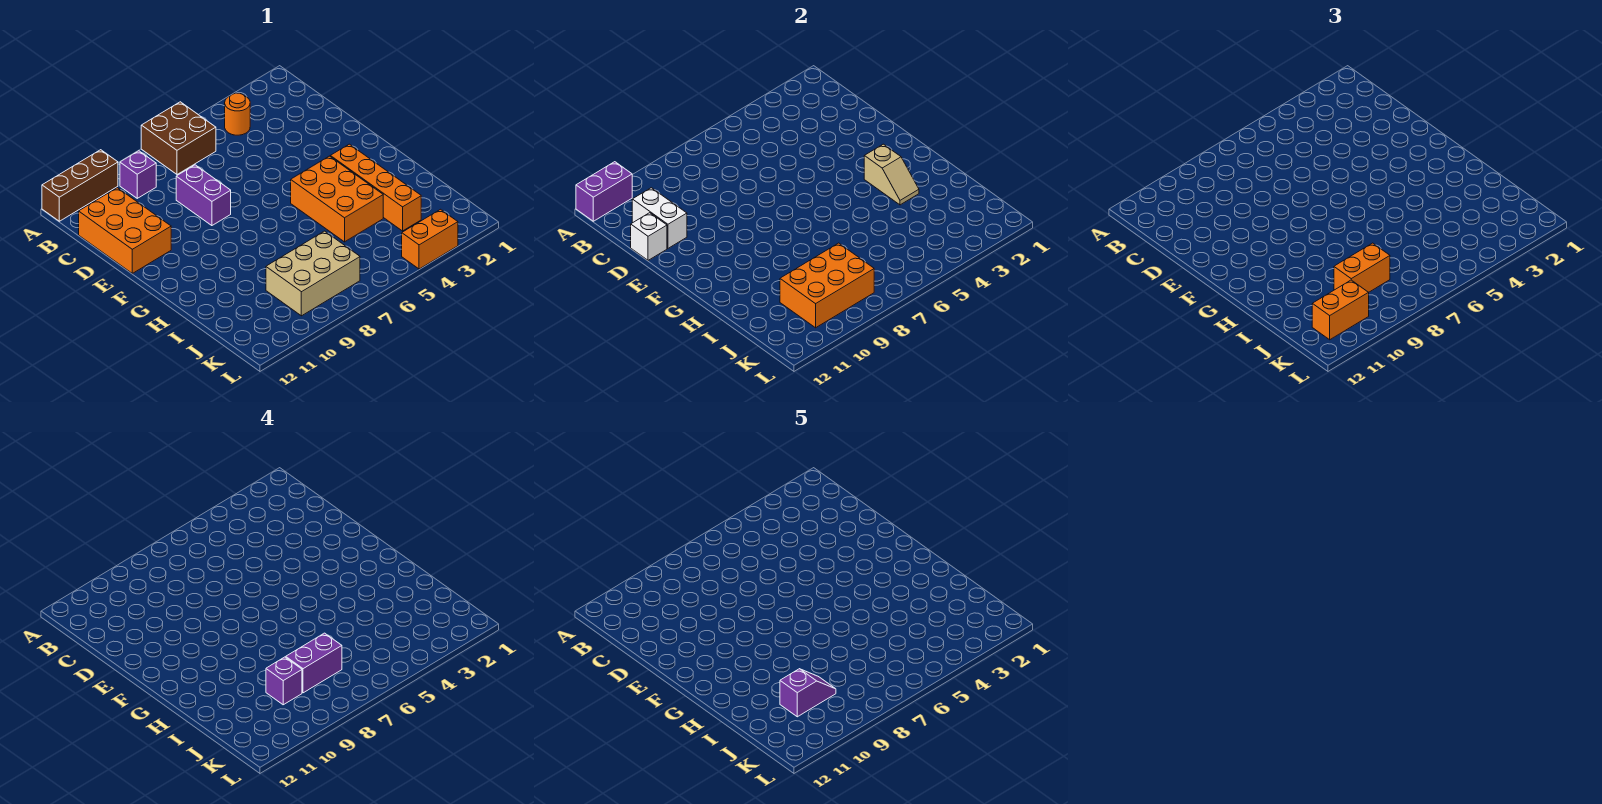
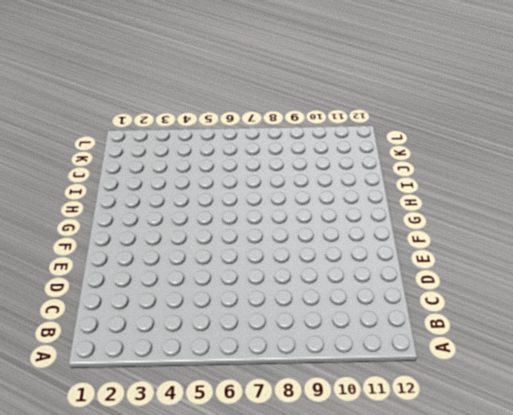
none -> brown brick A6:B7 level 1
none -> brown brick A10:A12 level 1
none -> orange round brick B4 level 1

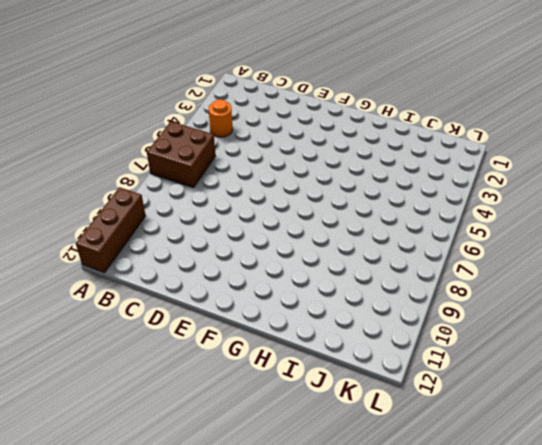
none -> purple brick B9 level 1
none -> orange brick C11:E12 level 1
none -> purple brick D8:E8 level 1

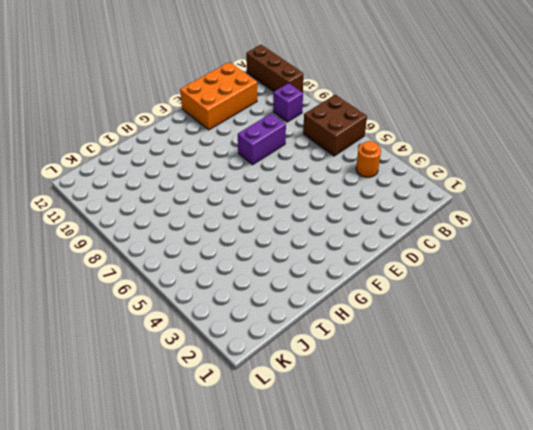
none -> orange brick G3:J3 level 1
none -> orange brick G4:I5 level 1
none -> tan brick J7:K9 level 1

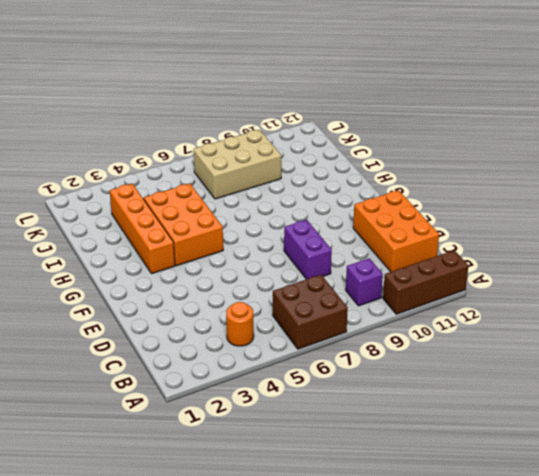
none -> orange brick L3:L4 level 1
none -> purple brick A11:A12 level 2
none -> white brick C11:D11 level 2

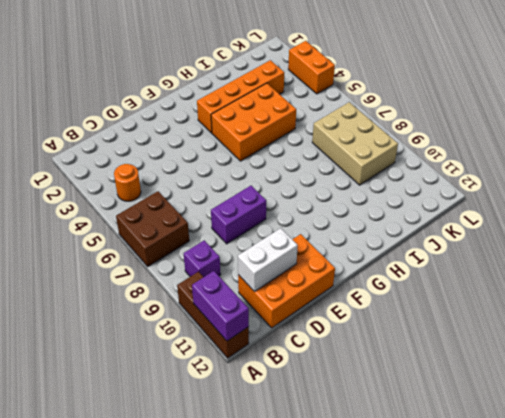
none -> white brick D12 level 2
none -> tan slope G3:H3 level 2 top G
none -> orange brick J8:K10 level 2

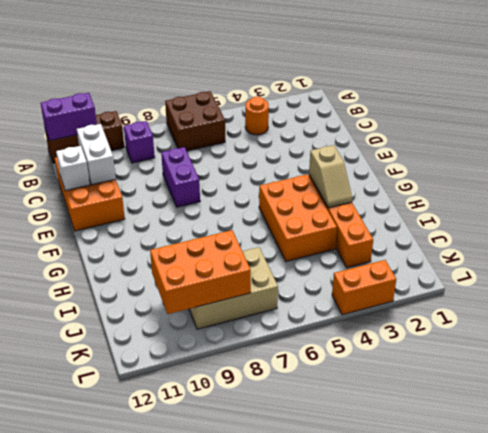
none -> orange brick J8:J9 level 3
none -> orange brick K10:K11 level 3
none -> purple brick J7:J8 level 4

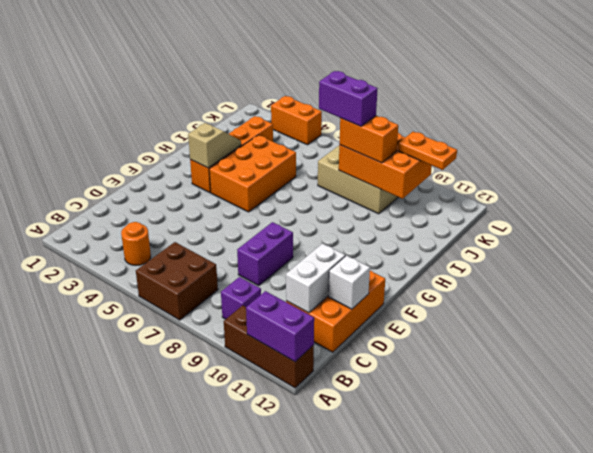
orange plate K10:K11 level 3 -> orange brick K10:K11 level 3
none -> purple brick J9 level 4
none -> purple slope J9:J10 level 5 top 10

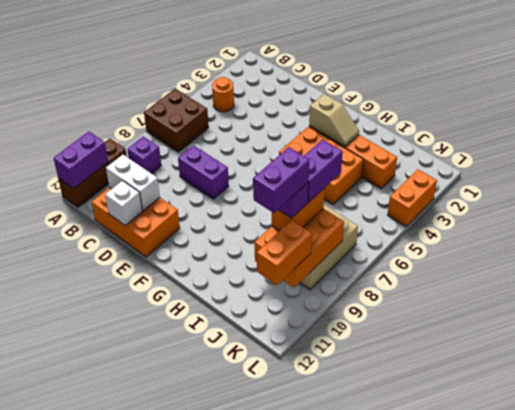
purple brick J9:J10 level 5 -> purple slope J9:J10 level 5 top 10

